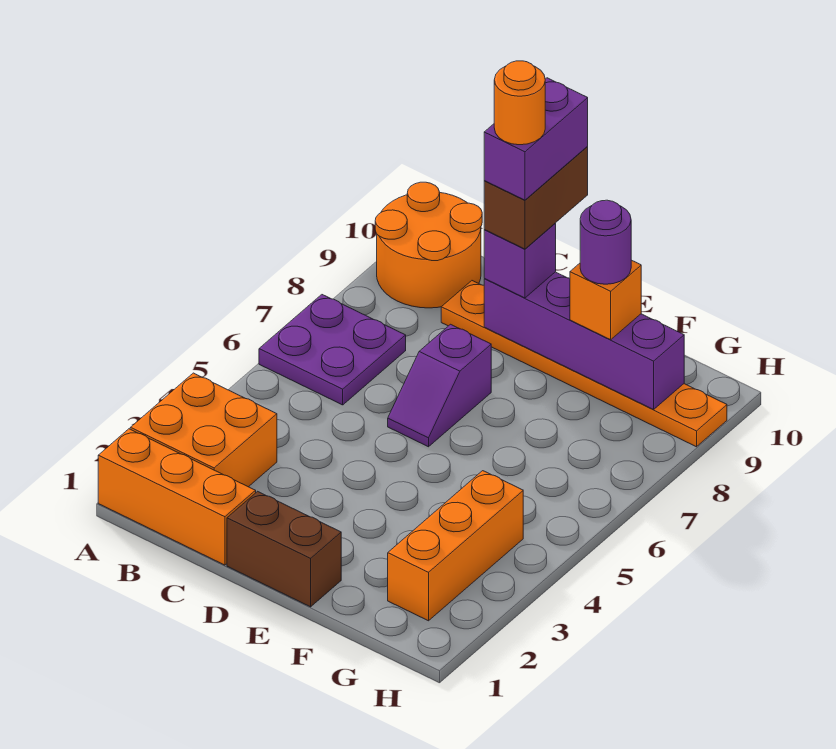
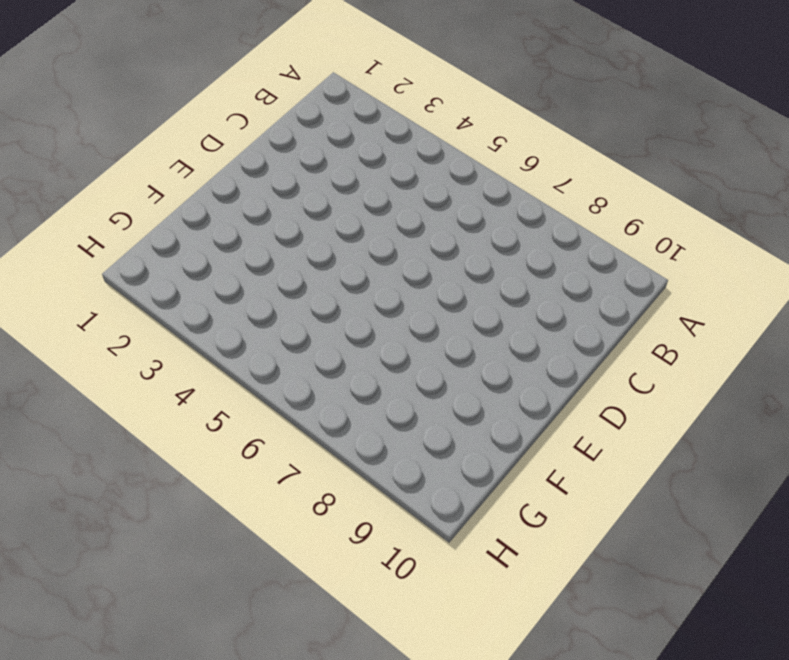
none -> orange brick A1:C1 level 1
none -> orange brick A2:B3 level 1
none -> purple plate A6:B7 level 1

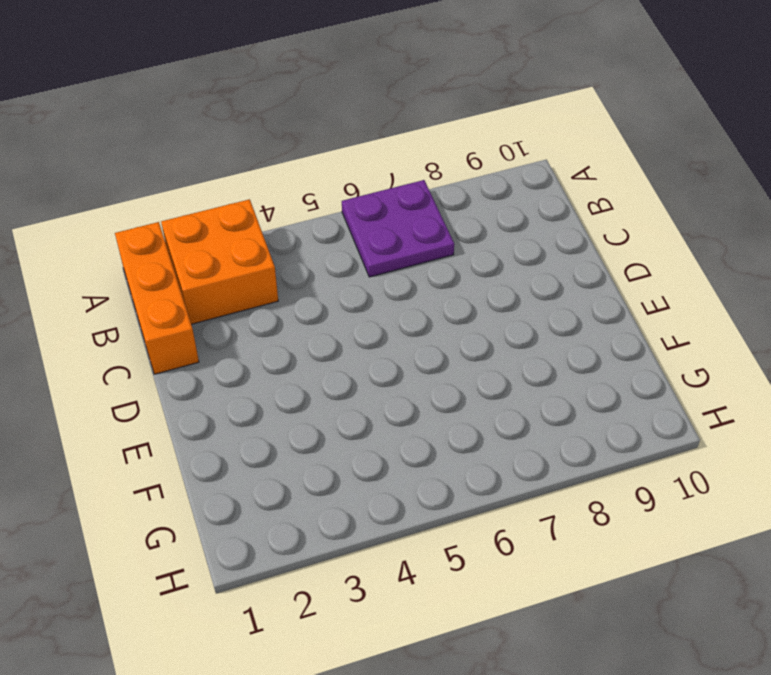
none -> orange round brick A9:B10 level 1
none -> orange plate C9:H9 level 1
none -> brown brick D1:E1 level 1

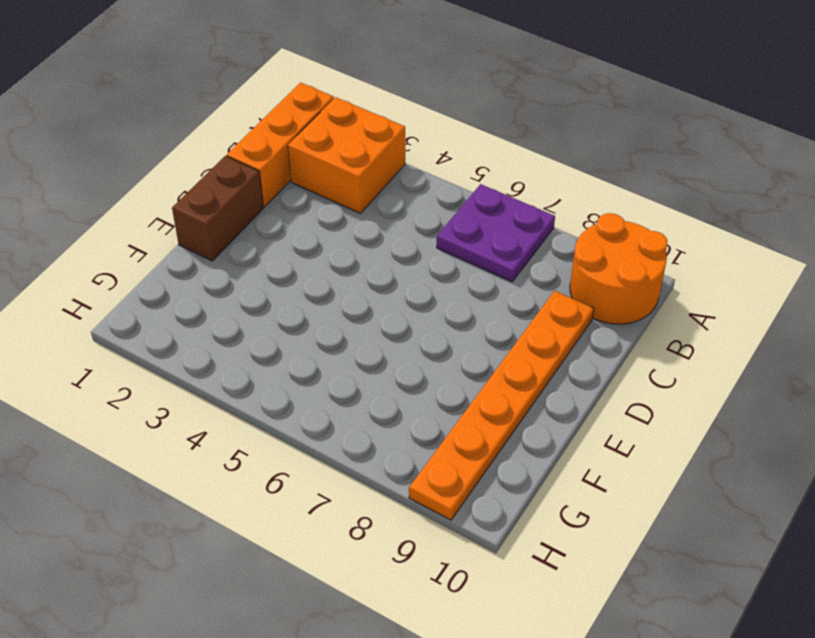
none -> purple slope D6:D7 level 1 top 7
none -> orange brick G2:G4 level 1
none -> purple brick D9:G9 level 2

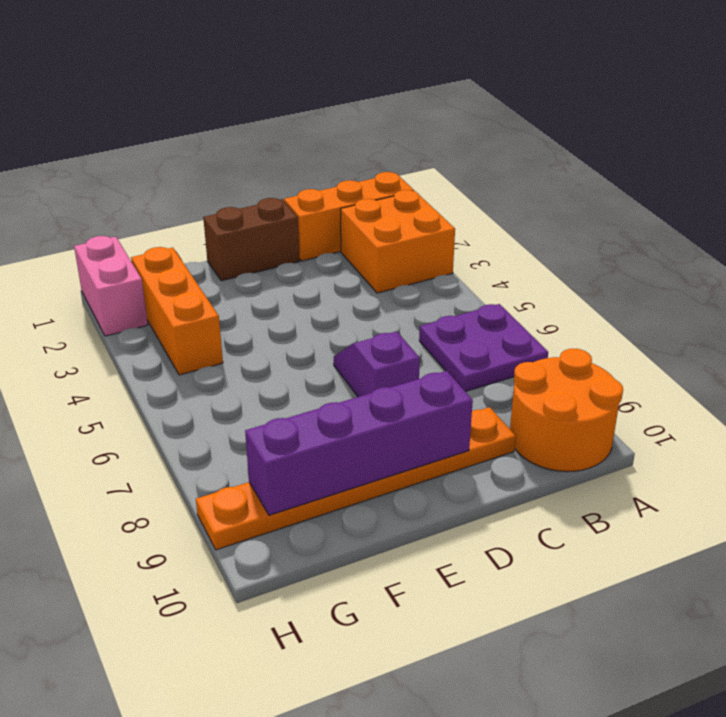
pink brick H1:H2 level 1 -> none
none -> purple brick D9 level 3
none -> orange brick F9 level 3
none -> brown brick D9:D10 level 4

